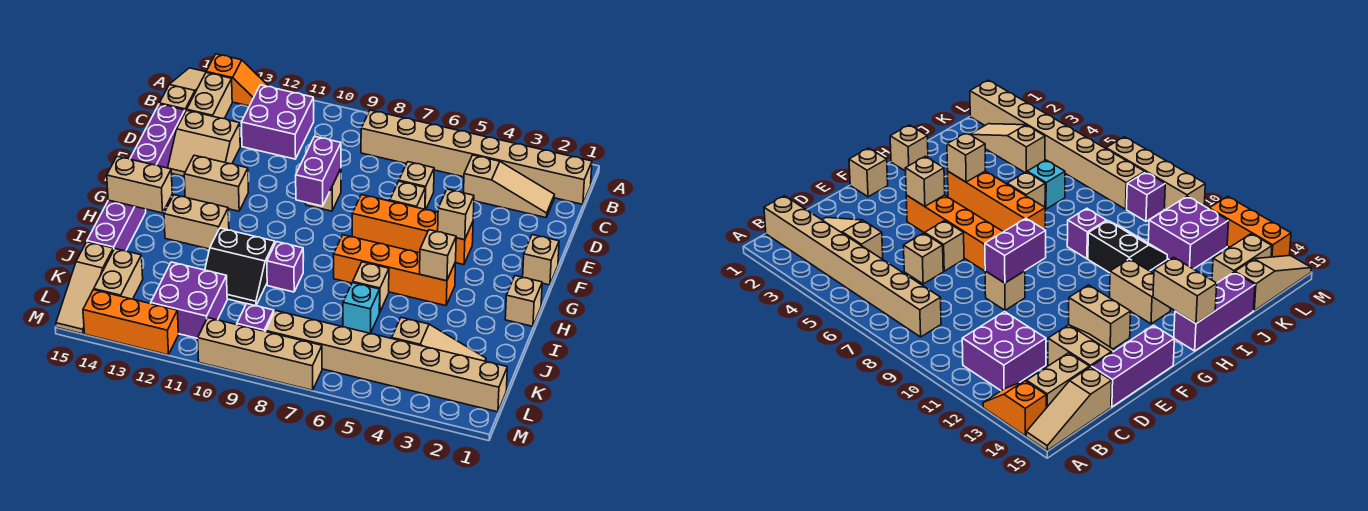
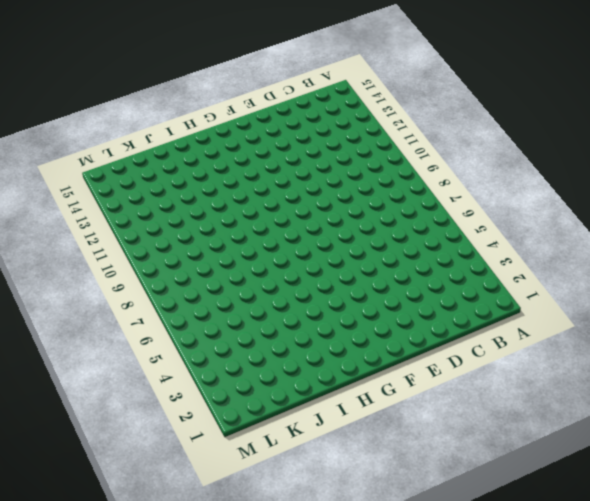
none -> orange slope A13:A14 level 1 top 14
none -> tan slope A15:C15 level 1 top C
none -> tan brick B1:B8 level 1
none -> purple brick B11:C12 level 1

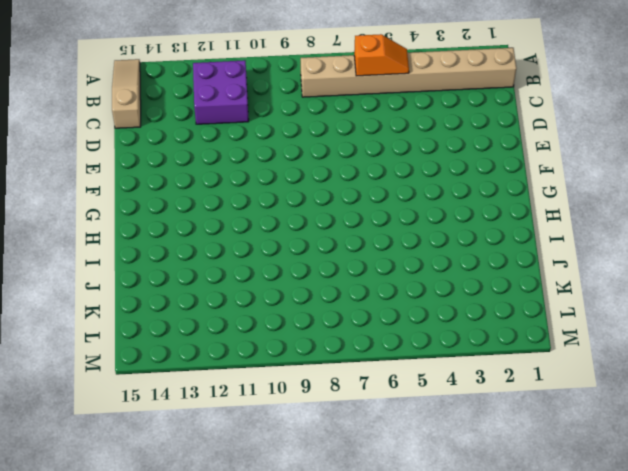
orange slope B5:B6 level 2 top 6 -> orange slope A13:A14 level 1 top 14
none -> tan brick B14:C14 level 1
none -> tan slope C2:C4 level 1 top 4
none -> tan brick D6 level 1
none -> tan slope D13:E14 level 1 top D

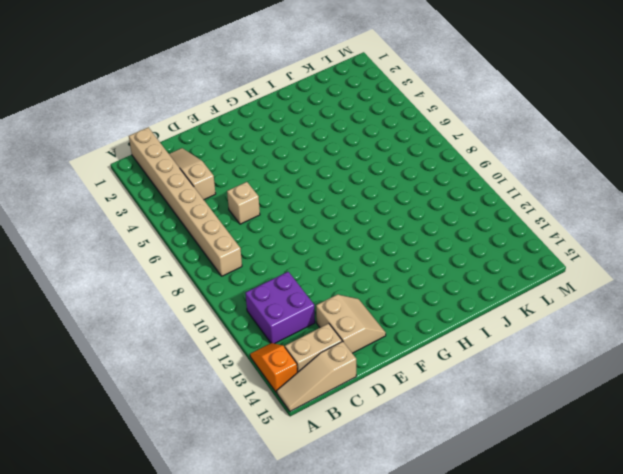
none -> purple brick D15:F15 level 1
none -> tan brick E6 level 1
none -> tan brick E9 level 1
none -> tan brick F1 level 1

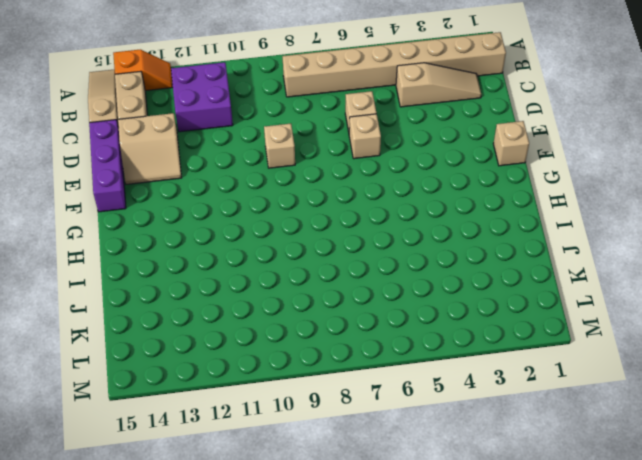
none -> orange brick F4:F7 level 1
none -> tan brick F12:F13 level 1
none -> tan brick H1 level 1
none -> orange brick H4:H7 level 1

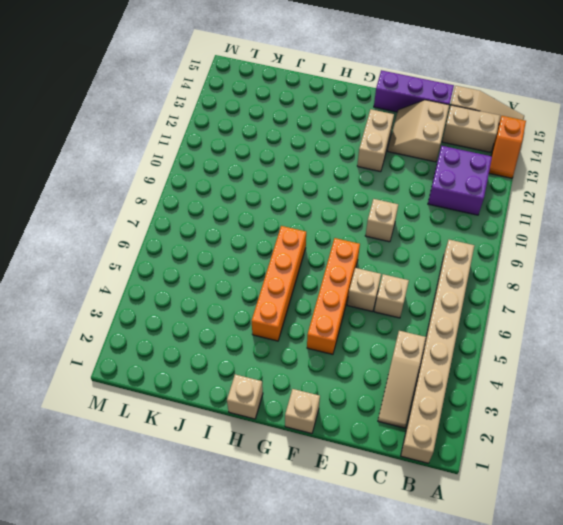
none -> tan brick H12:H13 level 1
none -> purple brick H15:J15 level 1
none -> tan brick I6 level 1
none -> purple brick I9 level 1

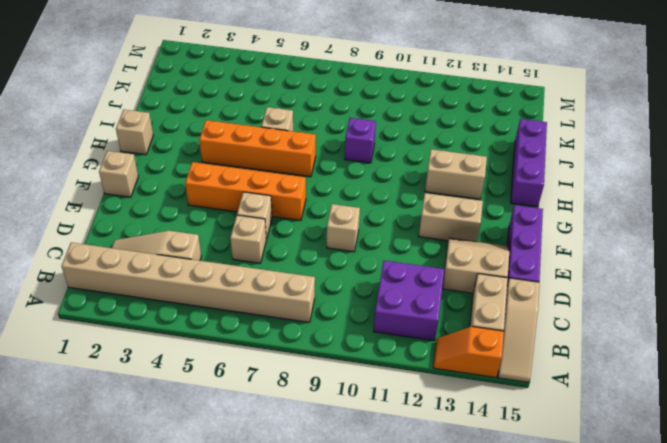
none -> black slope I10:J11 level 1 top I
none -> cyan brick J6 level 1
none -> tan slope K2:K4 level 1 top 4
none -> purple brick K11:L12 level 1

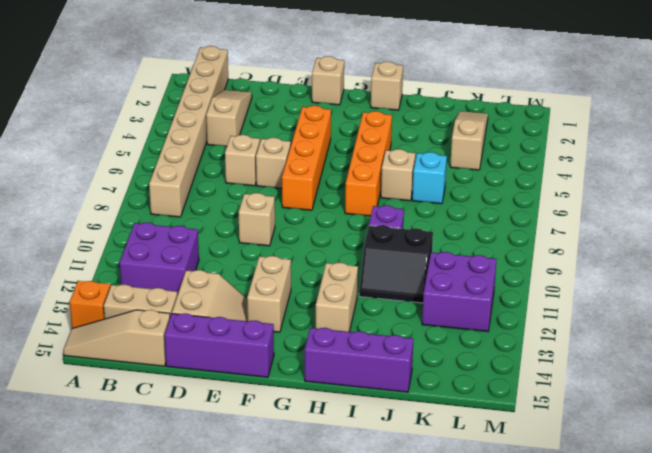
black slope I10:J11 level 1 top 10 -> black slope I10:J11 level 1 top I
none -> tan brick K14:L14 level 1
none -> tan slope K15:M15 level 1 top K
none -> tan brick L1:L8 level 1
none -> purple brick L9 level 1

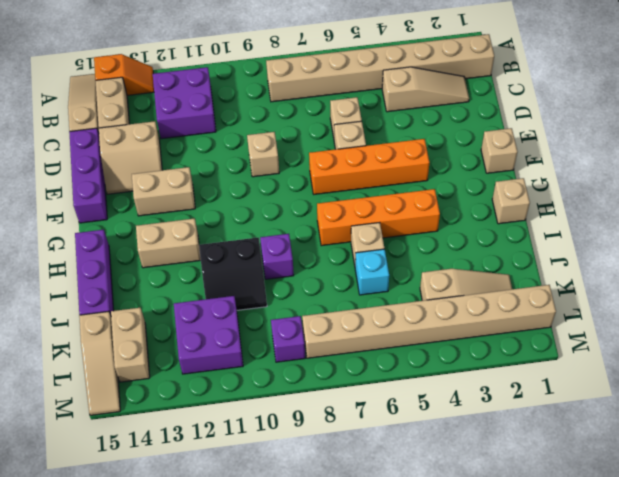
none -> tan brick M7:M10 level 1
none -> orange brick M12:M14 level 1
none -> purple brick E9:F9 level 2
none -> tan brick F4 level 2

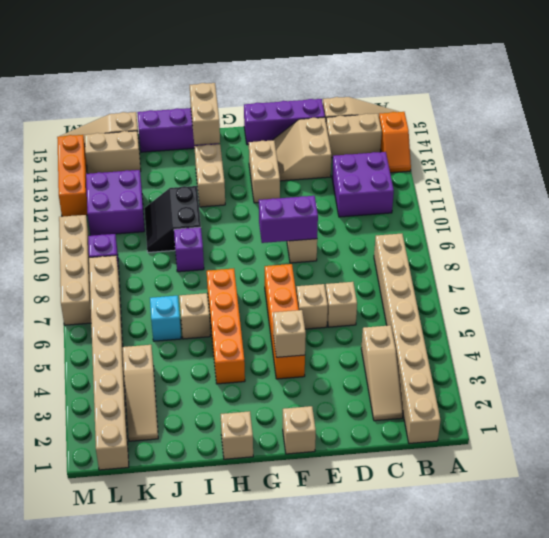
none -> tan brick H4 level 2

